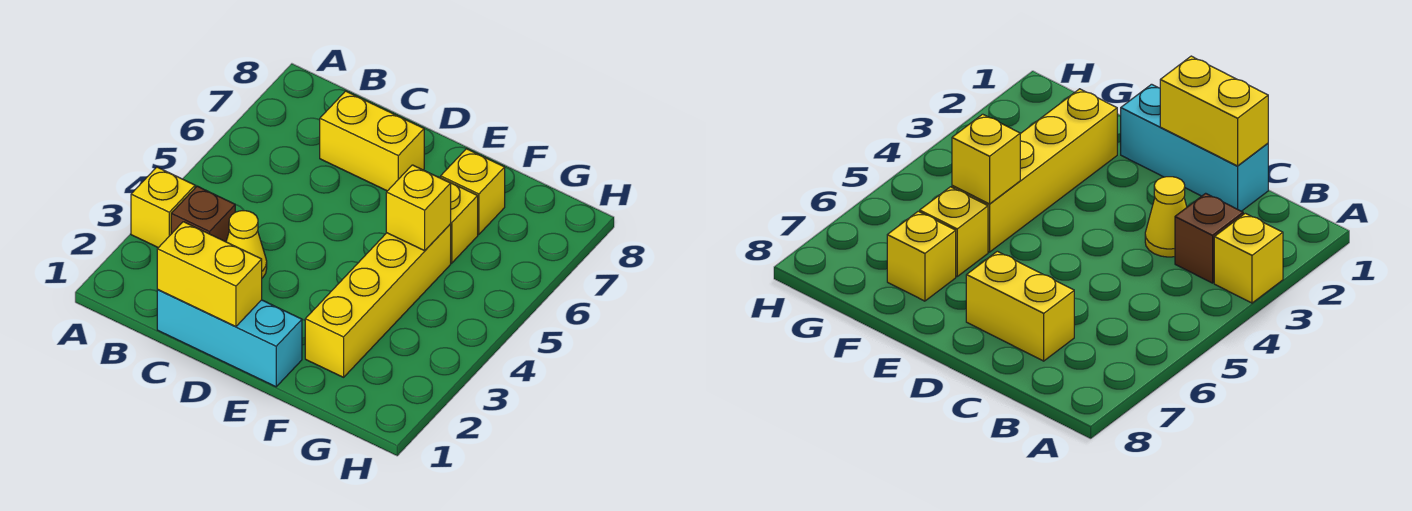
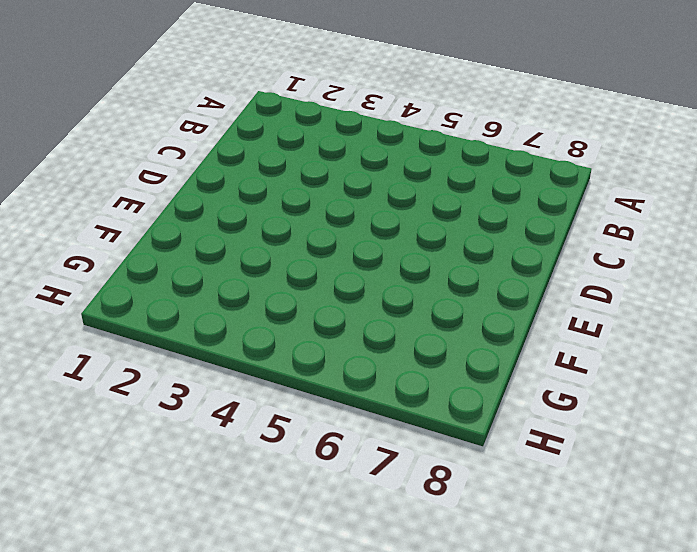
none -> yellow brick A3 level 1
none -> brown brick B3 level 1

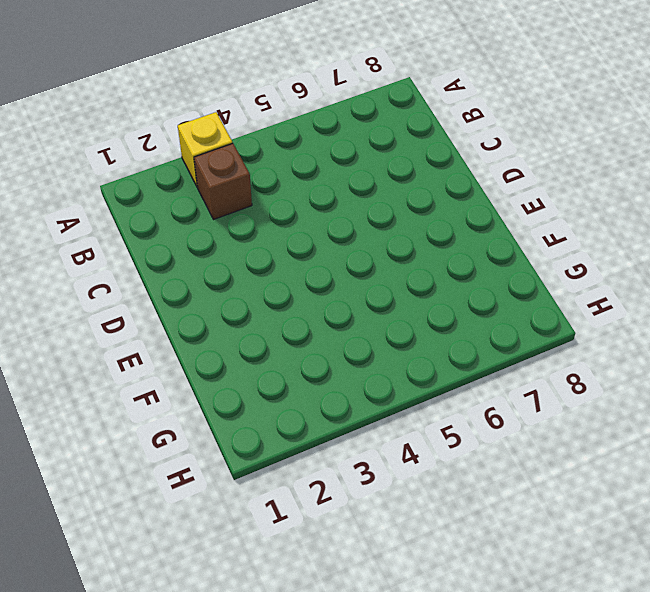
none -> cyan brick C1:E1 level 1
none -> yellow cone C3 level 1

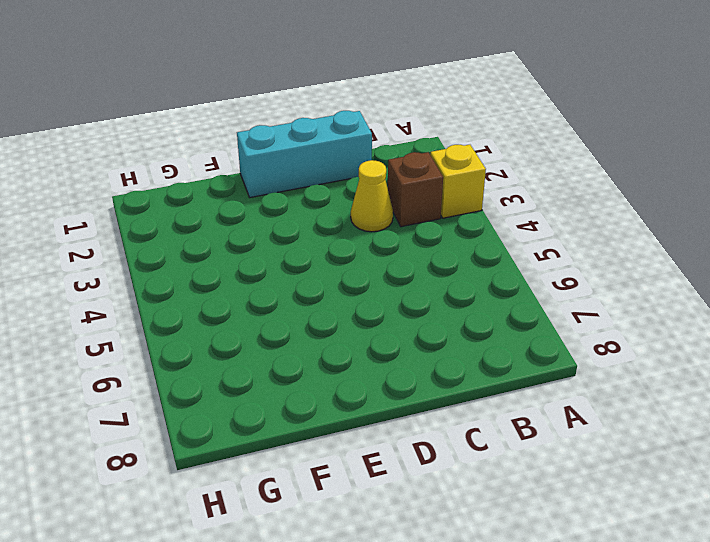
none -> yellow brick C7:D7 level 1
none -> yellow brick F2:F5 level 1

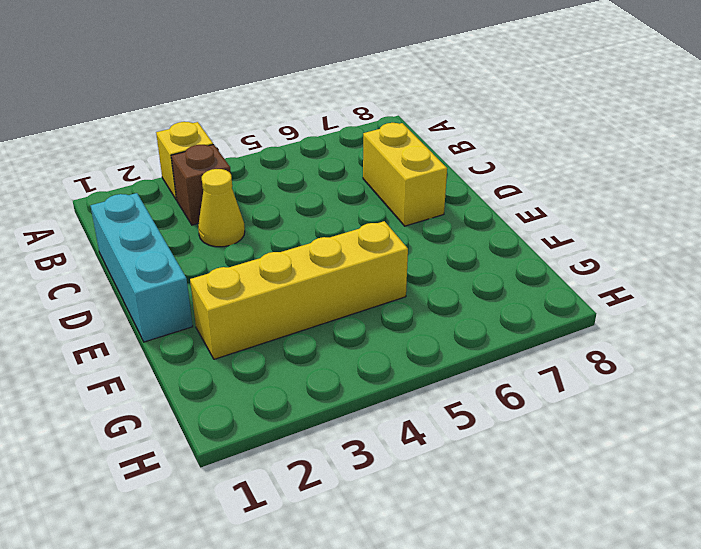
none -> yellow brick F6 level 1
none -> yellow brick F7 level 1

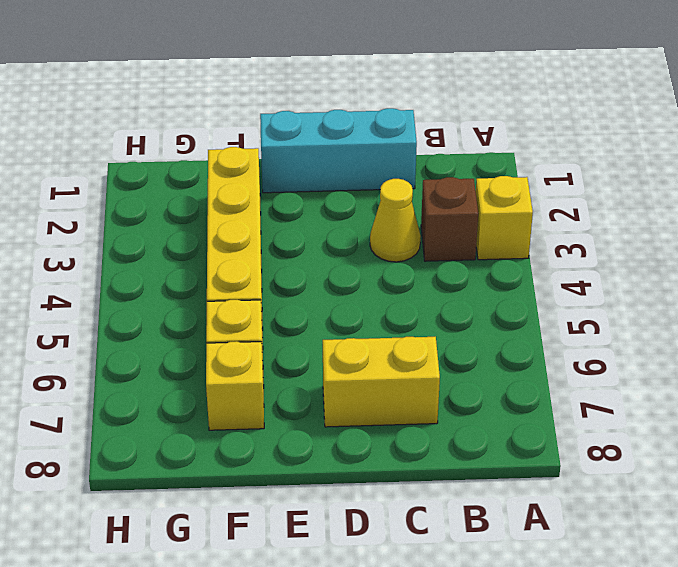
none -> yellow brick C1:D1 level 2
none -> yellow brick F5 level 2

